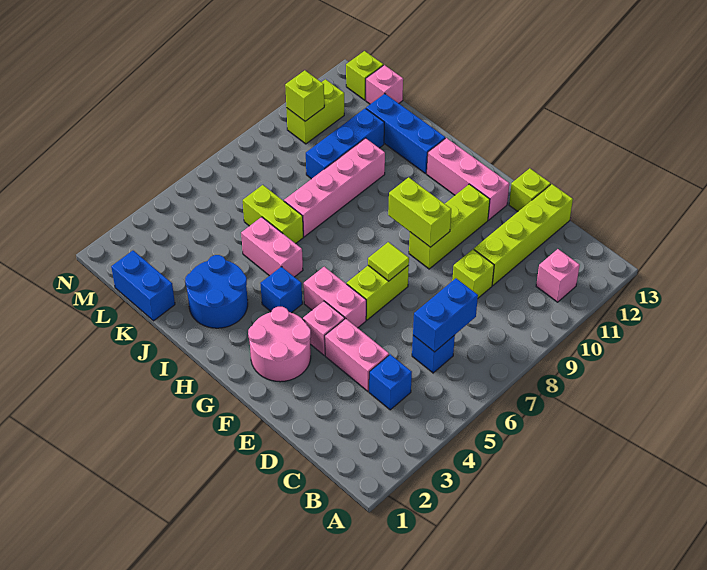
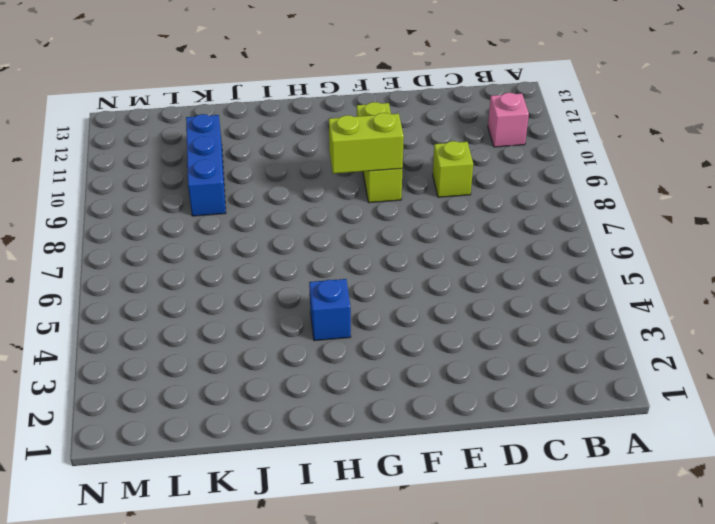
none -> blue brick C4 level 1
none -> blue brick C6 level 1
none -> pink brick D4:E4 level 1

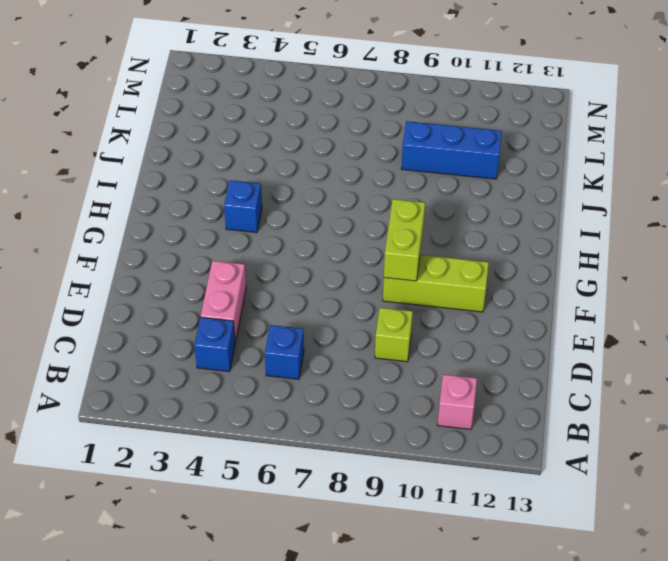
none -> lime brick D10:D13 level 1
none -> lime brick E13 level 1
none -> pink round brick F2:G3 level 1

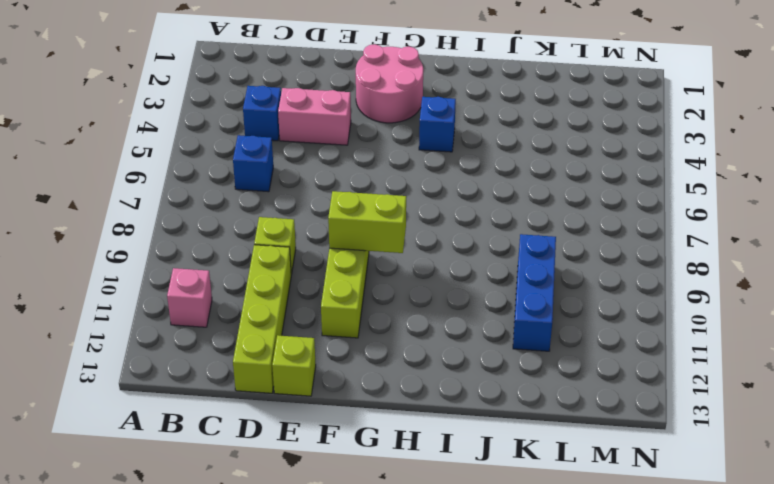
none -> pink brick F4 level 1
none -> pink brick F5:G5 level 1
none -> lime brick F6:F7 level 1

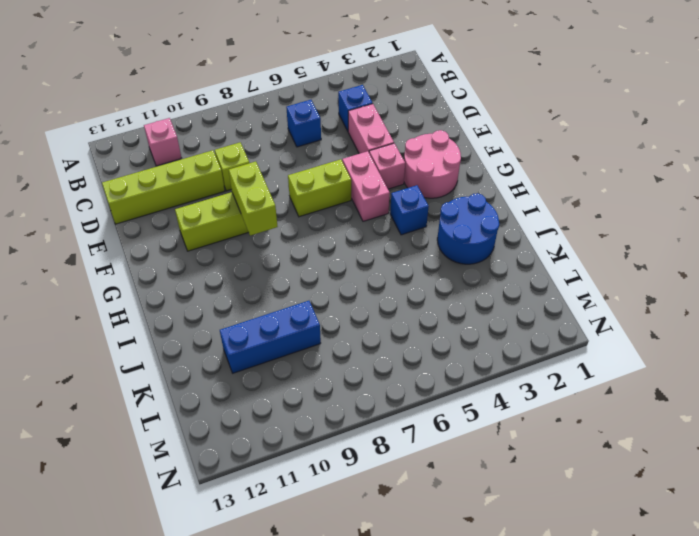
none -> lime brick E13 level 1
none -> pink brick F12:H12 level 1
none -> pink brick I5:J5 level 1

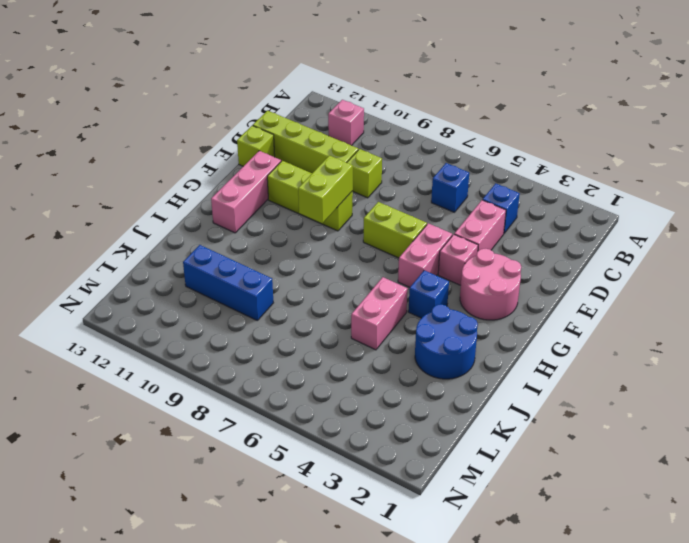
none -> blue brick I12:K12 level 1
none -> lime brick J6:K6 level 1
none -> pink brick J7:J10 level 1

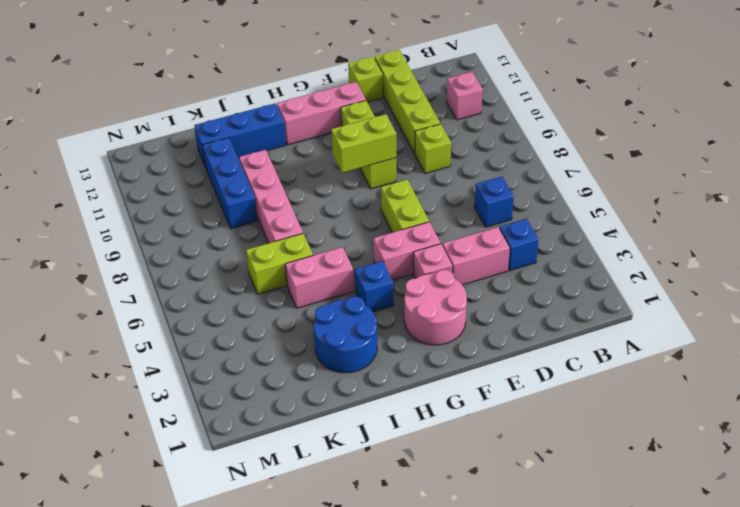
none -> blue brick K1:L1 level 1
none -> pink brick L13 level 1
none -> lime brick M10:M11 level 1

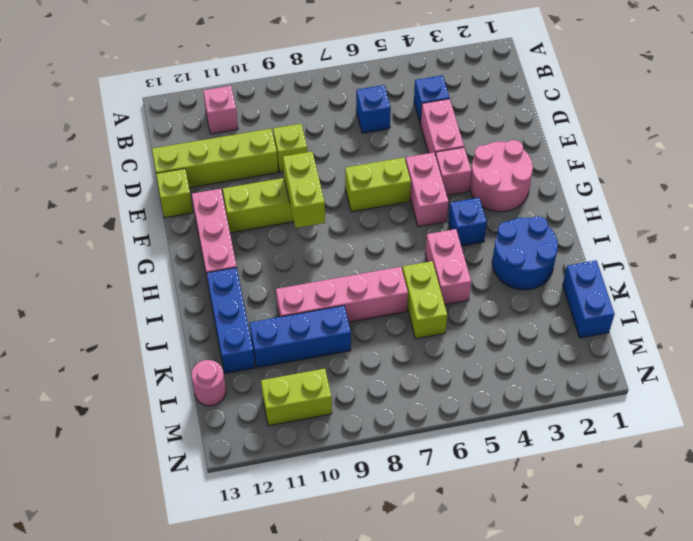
pink round brick L13 level 1 -> pink brick L13 level 1
none -> lime brick M13 level 1
none -> blue brick C6:C7 level 2
none -> lime tile F7 level 2

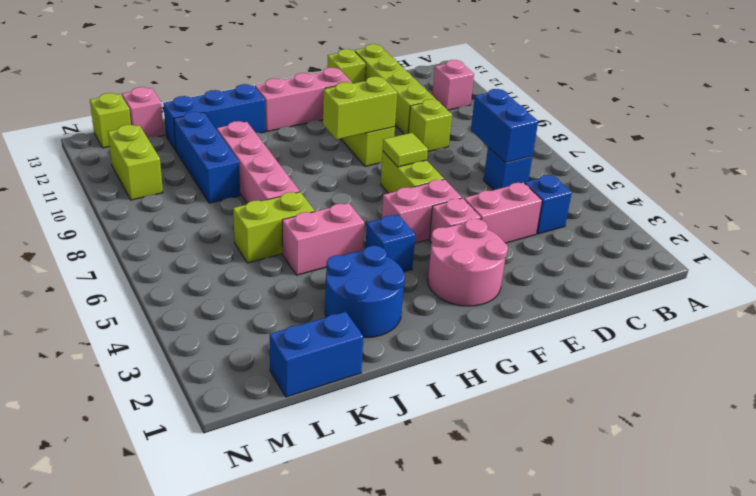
none -> lime brick M10 level 2

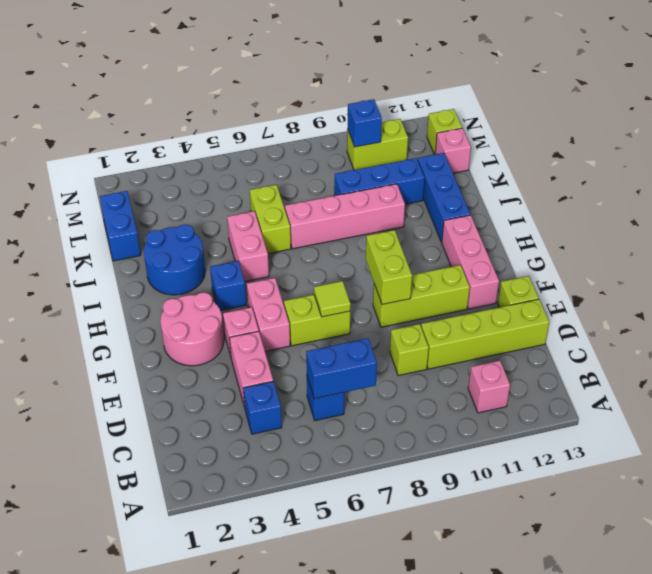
blue brick M10 level 2 -> lime brick M10 level 2

